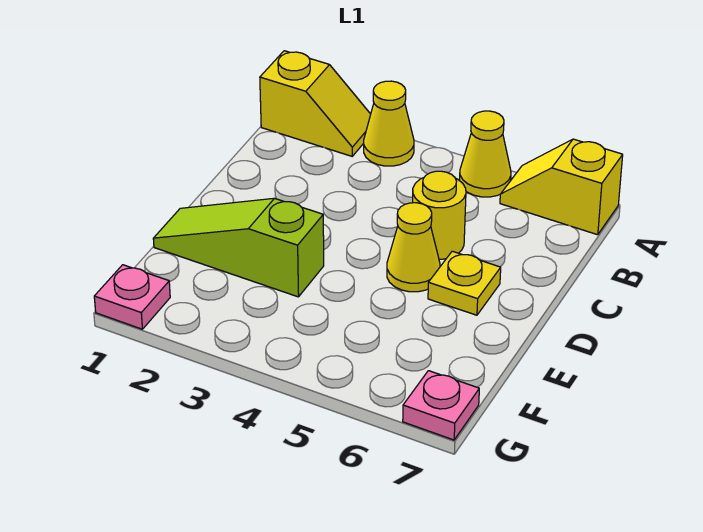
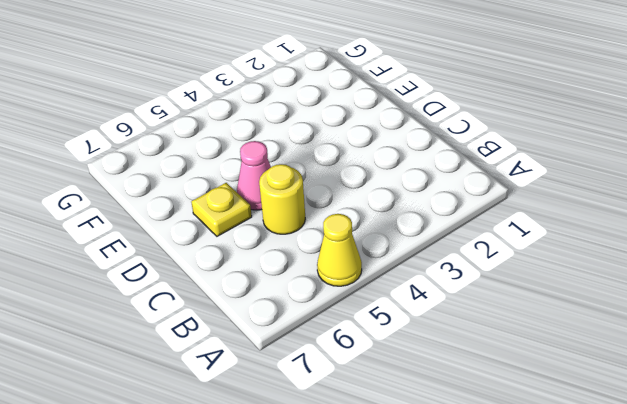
pink cone D5 level 1 -> yellow cone D5 level 1
none -> yellow slope A1:A2 level 1 top 1
none -> yellow cone A3 level 1

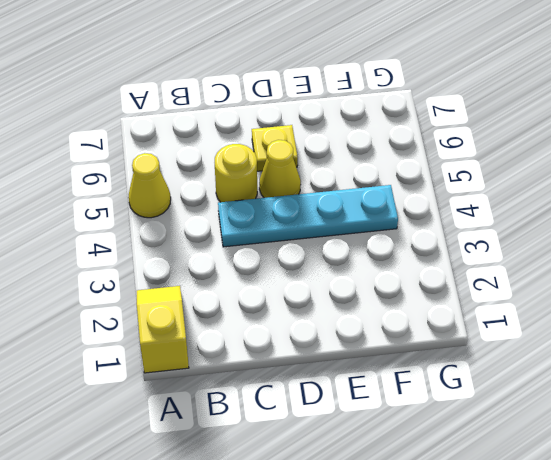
cyan plate C4:F4 level 1 -> none
none -> yellow cone A3 level 1
none -> yellow slope A6:A7 level 1 top 7

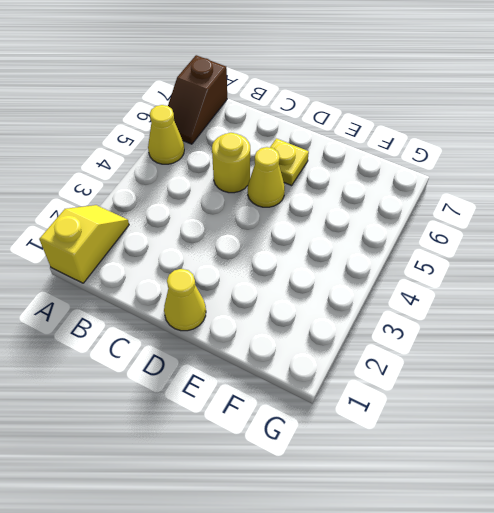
brown slope A6:A7 level 1 top 7 -> yellow slope A6:A7 level 1 top 7
yellow cone D1 level 1 -> yellow cone A3 level 1
none -> lime slope E1:E3 level 1 top 3
none -> pink plate G1 level 1

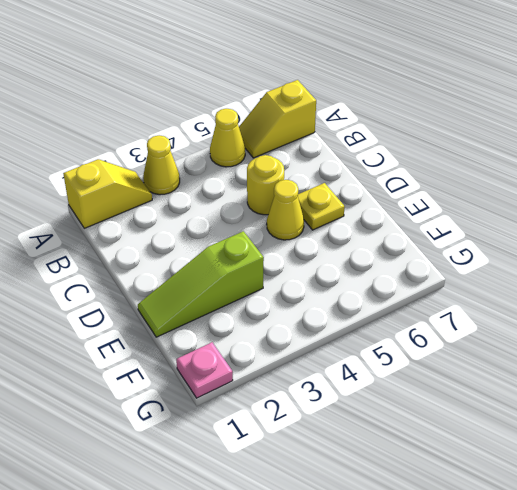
none -> pink plate G7 level 1

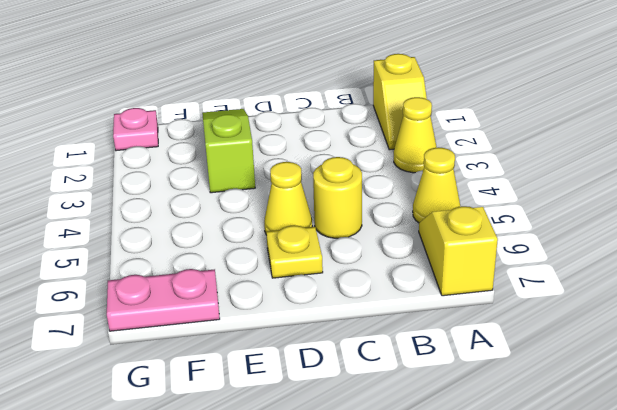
pink plate F7:G7 level 1 -> pink plate G7 level 1

